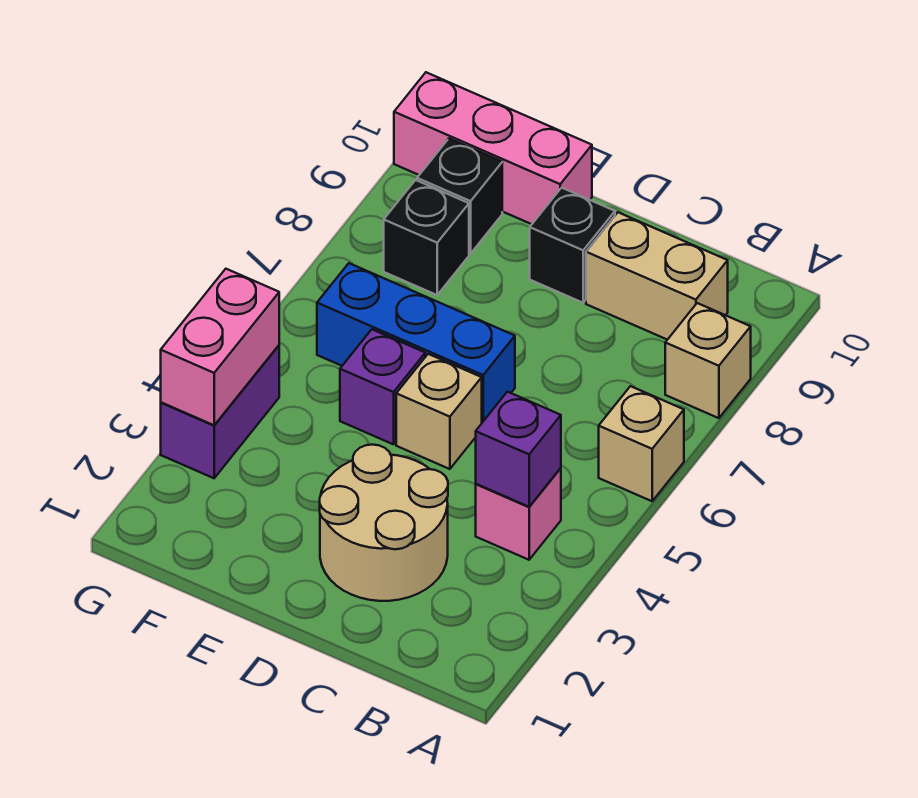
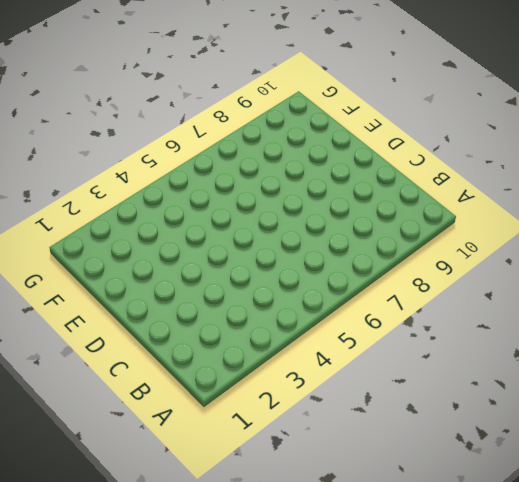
none -> tan brick A6 level 1
none -> tan brick A8 level 1
none -> pink brick B4 level 1

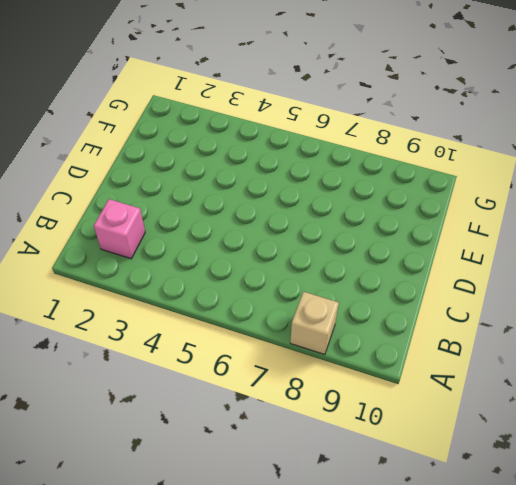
pink brick B2 level 1 -> pink brick B4 level 1
none -> tan brick A6 level 1
none -> tan brick B9:C9 level 1
none -> tan round brick C2:D3 level 1

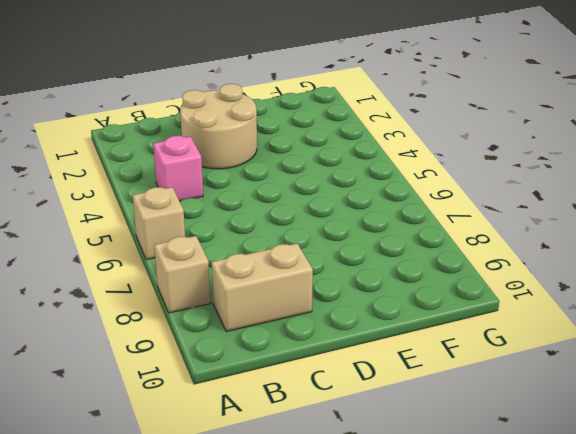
none -> tan brick D5 level 1
none -> blue brick D6:F6 level 1
none -> black brick D9 level 1

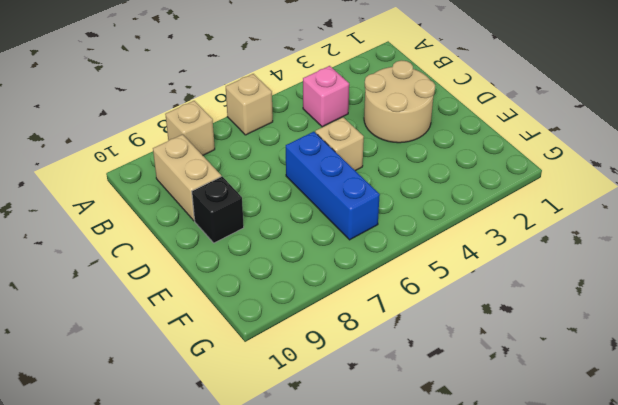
none -> purple brick E5 level 1
none -> pink brick E10:G10 level 1
none -> black brick F8 level 1

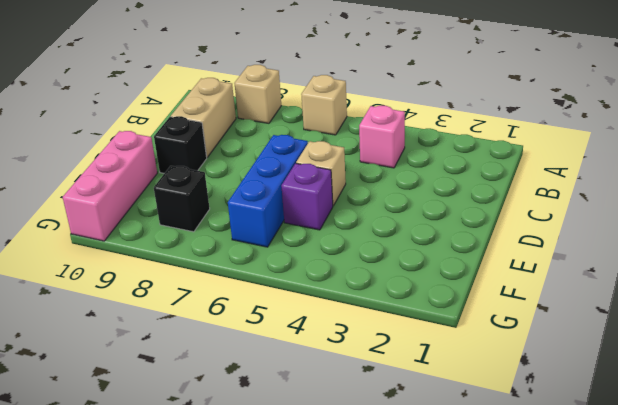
none -> tan round brick C2:D3 level 1
none -> black brick F9 level 1
none -> purple brick G3:G4 level 1

